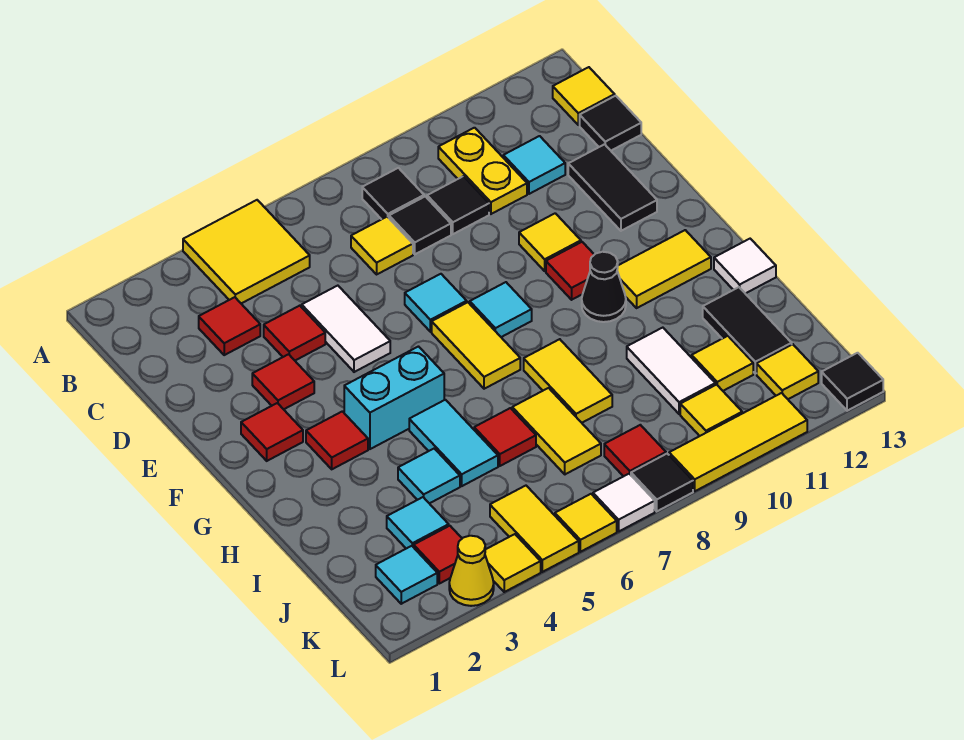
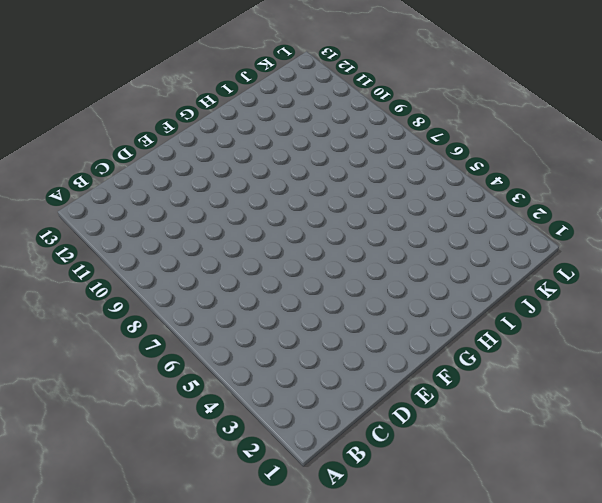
none -> yellow tile A4:B5 level 1
none -> black tile B8 level 1
none -> yellow plate B10:C10 level 1
none -> yellow tile B13 level 1

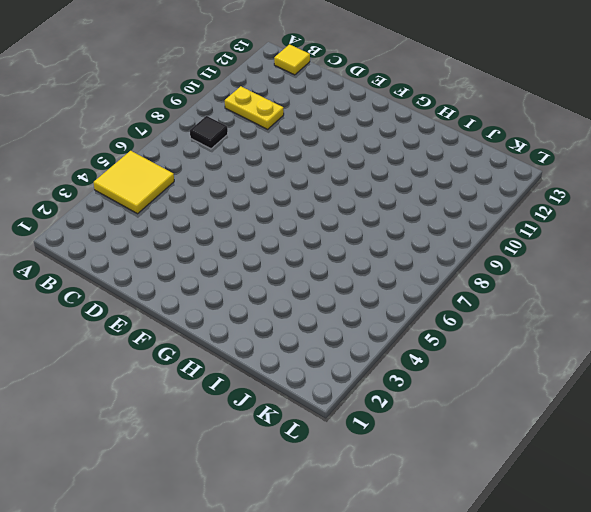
none -> red tile C3 level 1
none -> yellow tile C7 level 1
none -> black tile C8 level 1
none -> black tile C9 level 1

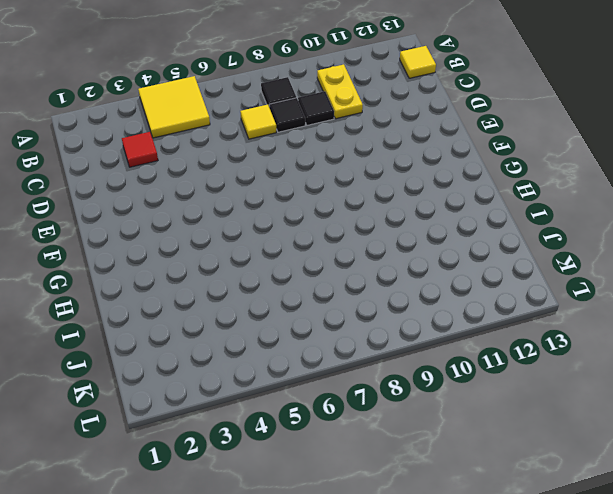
none -> cyan tile C11 level 1
none -> black tile C13 level 1
none -> red tile D4 level 1
none -> white tile D5:E5 level 1

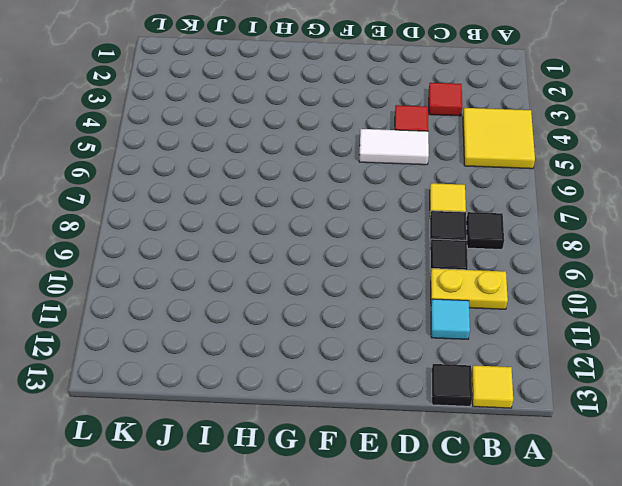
none -> black tile D12:E12 level 1
none -> red tile E3 level 1
none -> cyan tile E7 level 1
none -> yellow tile E10 level 1

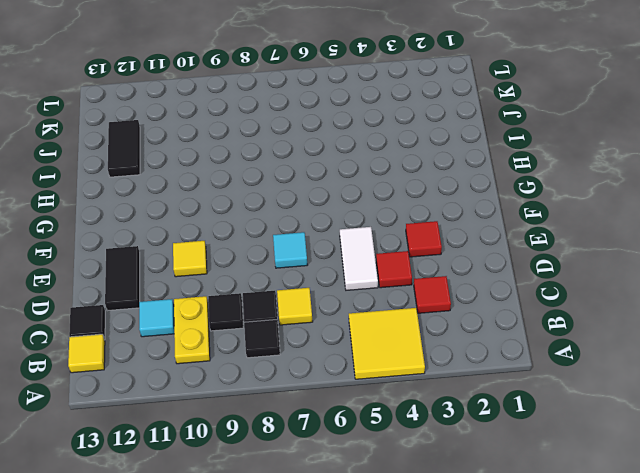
none -> red tile F2 level 1
none -> yellow tile F7:G7 level 1
none -> cyan tile F8 level 1
none -> red tile F10 level 1

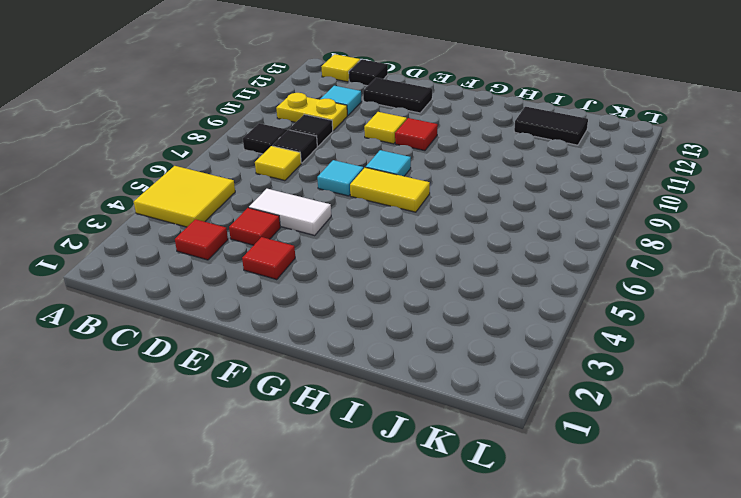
none -> red tile F2 level 1
none -> red tile G3 level 1
none -> cyan brick G4:G5 level 1
none -> black cone G10 level 1

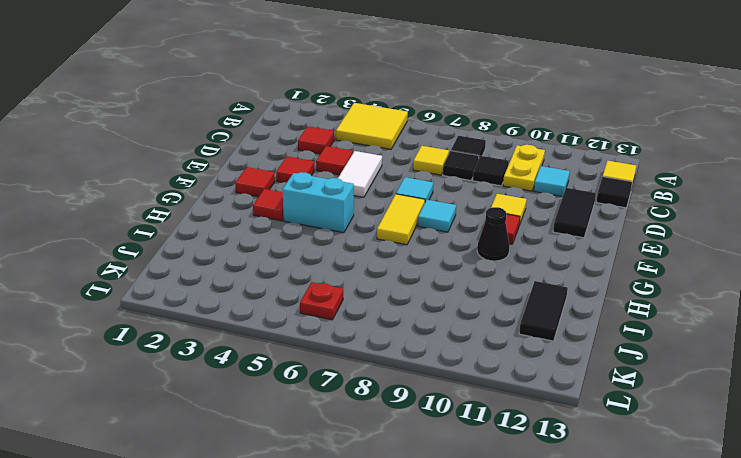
red plate K6 level 1 -> none
none -> yellow tile G11:G12 level 1
none -> cyan tile H5:I5 level 1
none -> yellow tile H8:I8 level 1
none -> white tile H13 level 1

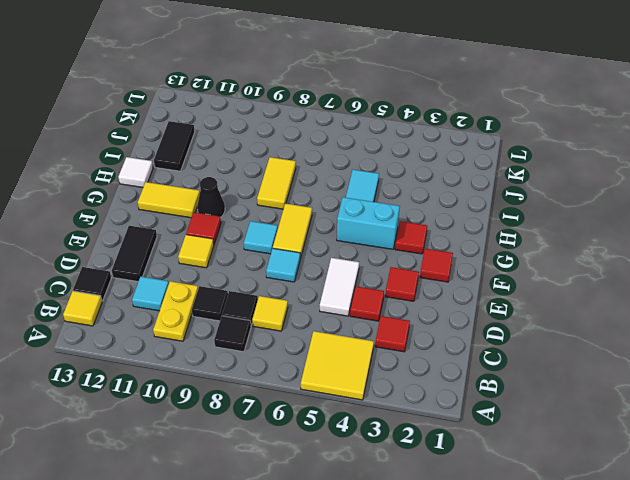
none -> cyan tile I4 level 1
none -> red tile I6 level 1
none -> yellow tile I7:J7 level 1
none -> white tile I10:J10 level 1

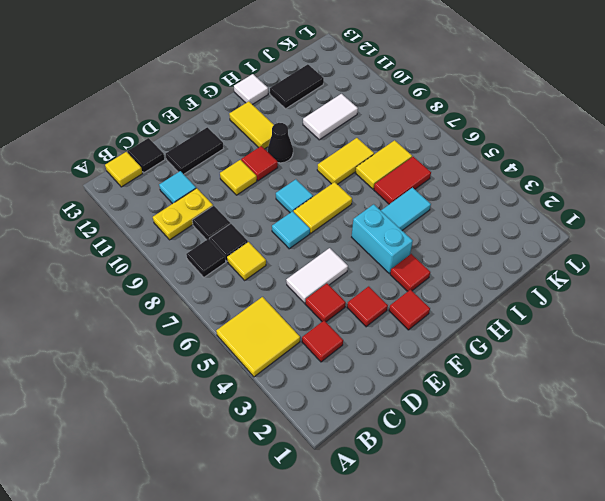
red tile I6:J6 level 1 -> red tile I6 level 1
none -> cyan tile I4 level 1
none -> cyan tile J3 level 1
none -> yellow tile J11 level 1
none -> cyan tile K2 level 1

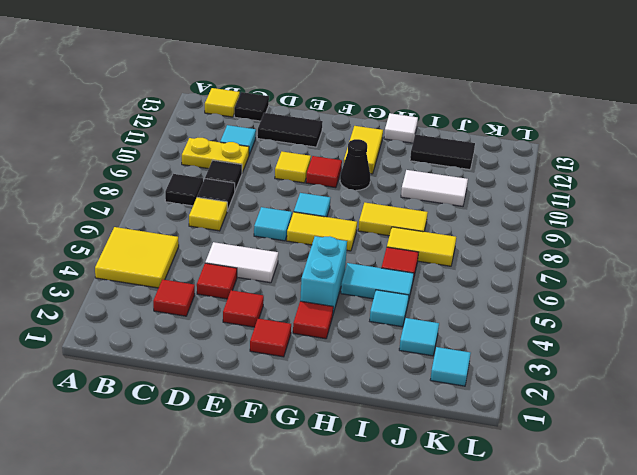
none -> yellow tile J11 level 1
none -> red tile K3 level 1
none -> yellow tile K5:L5 level 1
none -> red tile K8 level 1

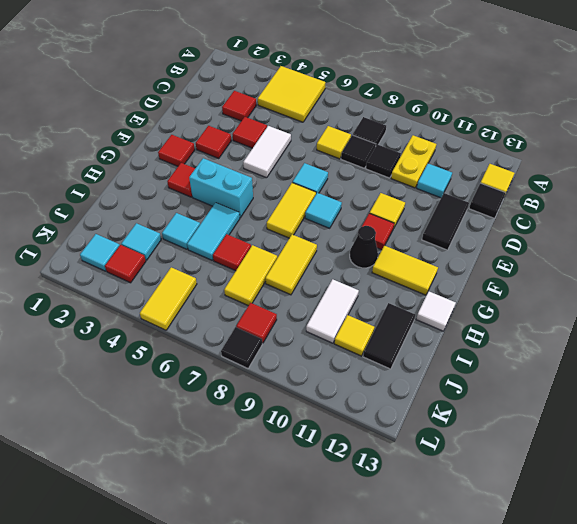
none -> yellow tile K10 level 1
none -> yellow tile K12 level 1
none -> yellow cone L3 level 1
none -> yellow tile L4 level 1

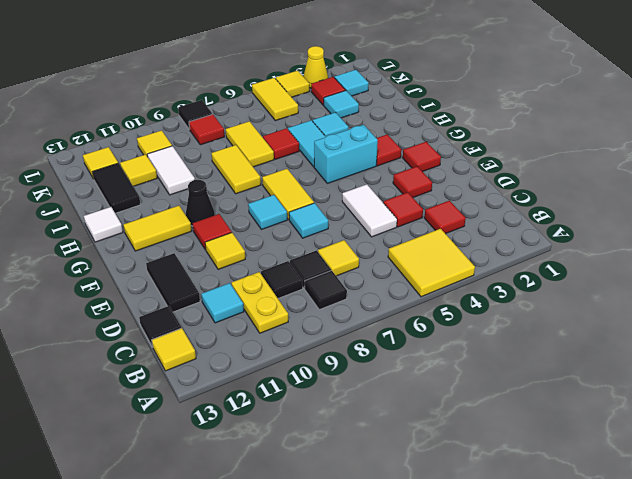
none -> yellow tile L6 level 1
none -> white tile L7 level 1
none -> yellow tile L9:L11 level 1
none -> black tile L13 level 1

